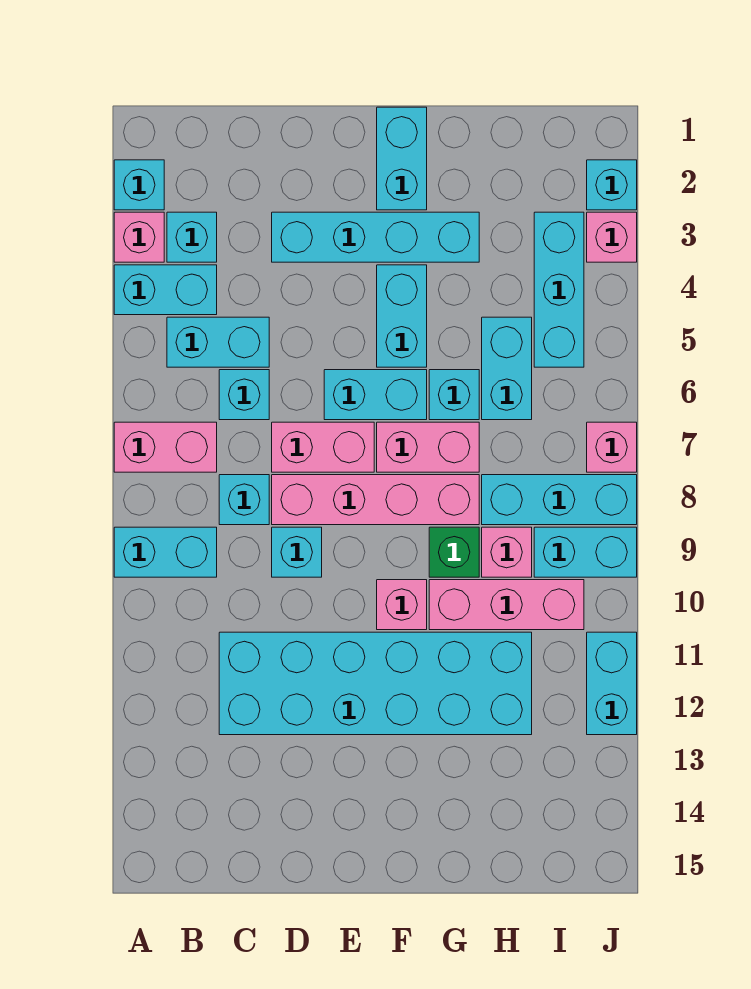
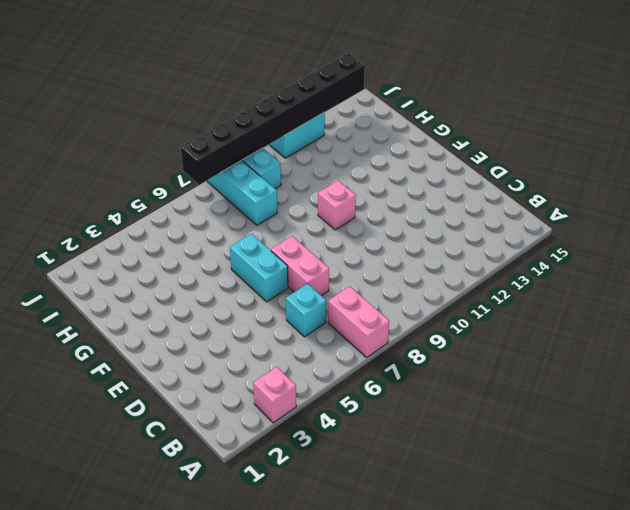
black brick J7:J14 level 2 -> none
none -> cyan brick A2 level 1
none -> cyan brick A4:B4 level 1
none -> cyan brick A9:B9 level 1
none -> cyan brick B3 level 1

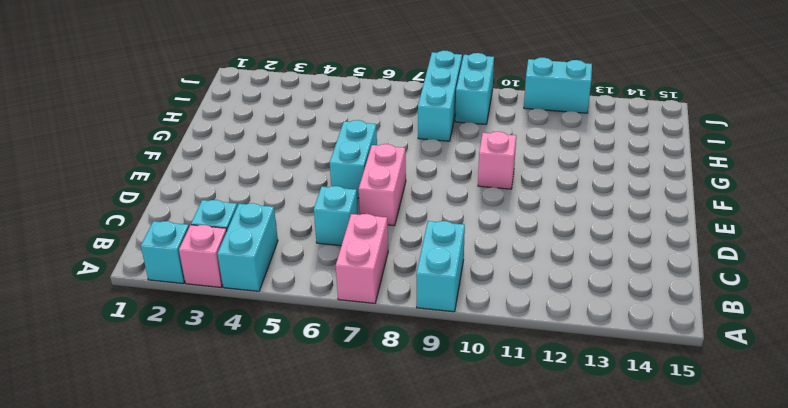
none -> cyan brick B5:C5 level 1
none -> cyan brick C8 level 1
none -> cyan brick C11:H12 level 1
none -> cyan brick D3:G3 level 1

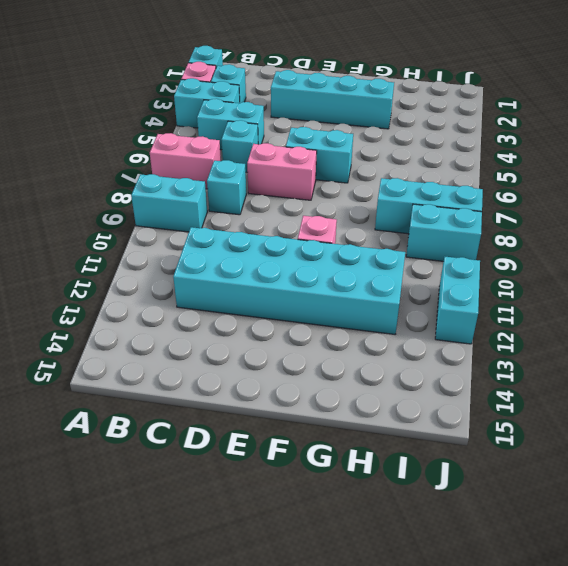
none -> pink brick D8:G8 level 1
none -> cyan brick D9 level 1
none -> cyan brick F1:F2 level 1
none -> cyan brick F4:F5 level 1

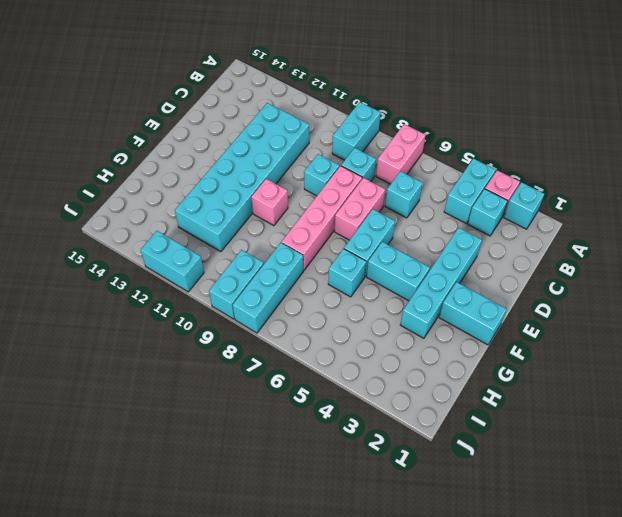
none -> cyan brick B5:C5 level 1
none -> pink brick F7:G7 level 1
none -> green brick G9 level 1
none -> pink brick G10:I10 level 1

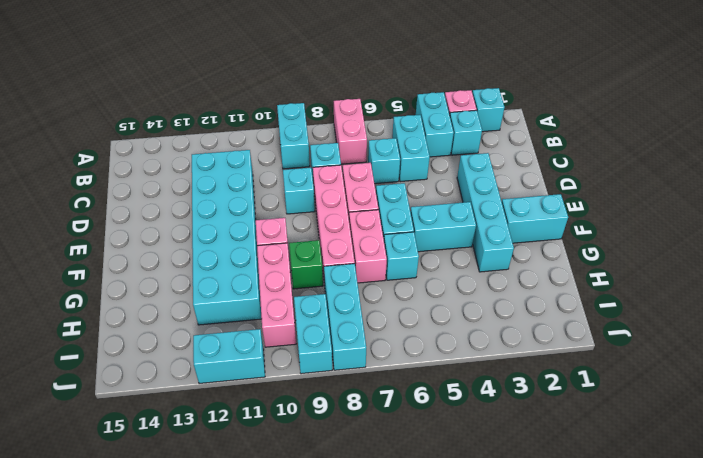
none -> cyan brick H5:H6 level 1
none -> pink brick H9 level 1
none -> cyan brick I3:I5 level 1
none -> cyan brick J2 level 1

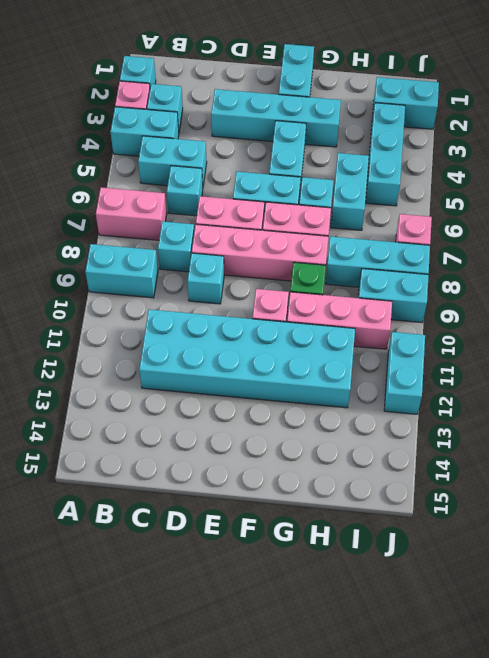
cyan brick I2:J2 level 1 -> cyan brick J2 level 1
none -> pink brick H9 level 1
none -> pink brick J3 level 1

